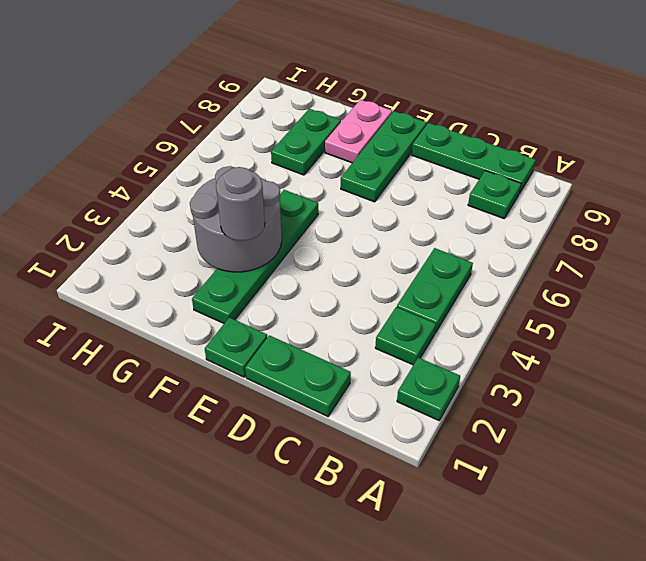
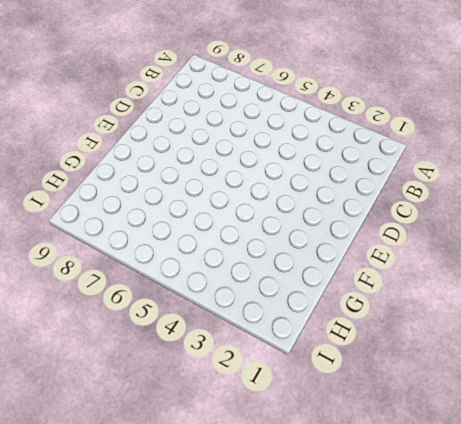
none -> green plate A2 level 1
none -> green plate B3 level 1
none -> green plate B4:B5 level 1

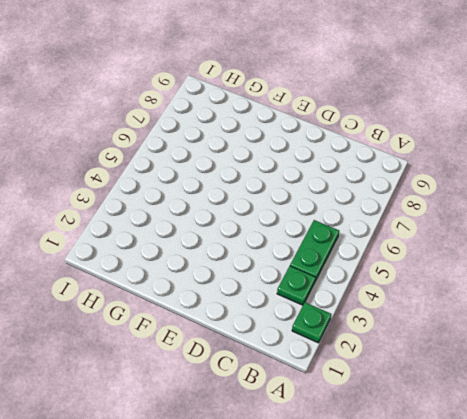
none -> green plate B8 level 1
none -> green plate B9:D9 level 1
none -> green plate C1:D1 level 1

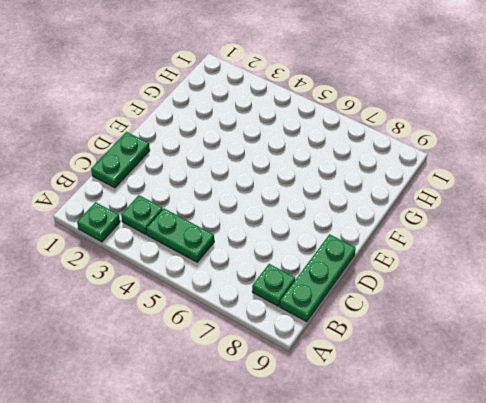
none -> green plate E1 level 1
none -> green plate E7:E9 level 1
none -> green plate F2:F5 level 1

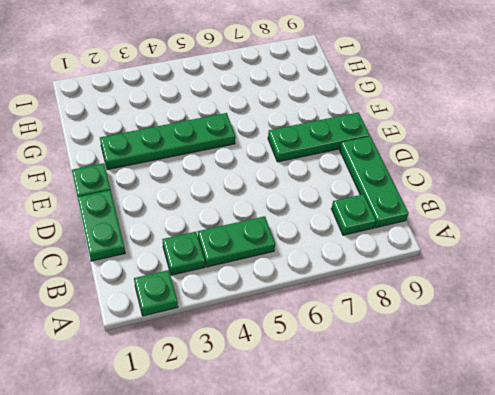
none -> pink plate F8:F9 level 1
none -> green plate G7:G8 level 1
none -> grey round brick F3:G4 level 2

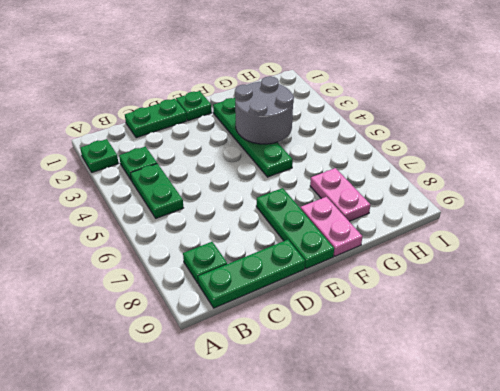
pink plate G7:G8 level 1 -> green plate G7:G8 level 1
none -> grey round brick F3 level 3

